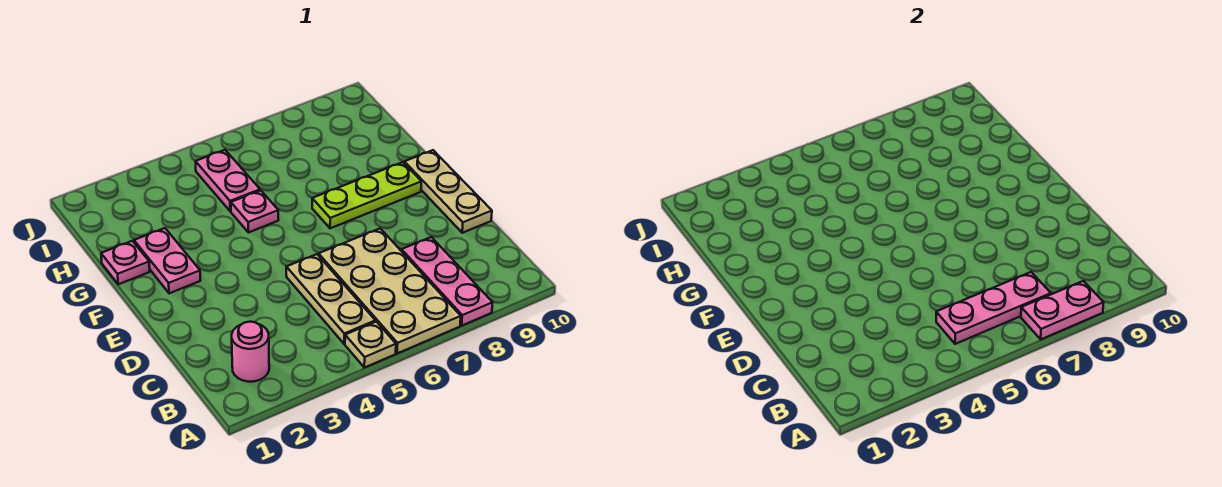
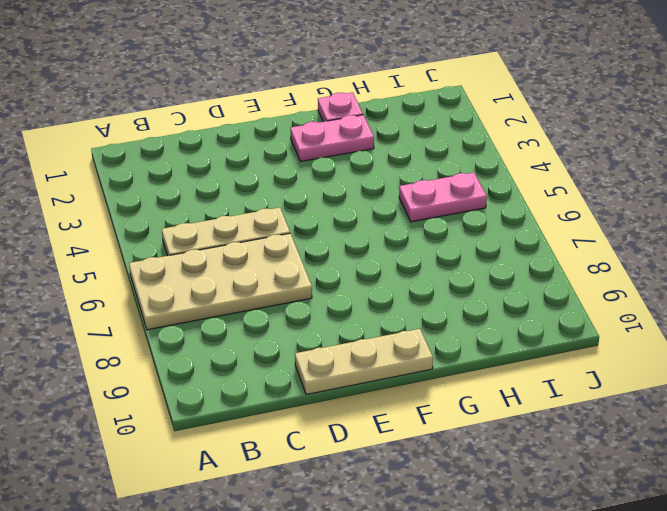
none -> tan plate A5 level 1
none -> pink plate A8:C8 level 1
none -> pink round brick B2 level 1

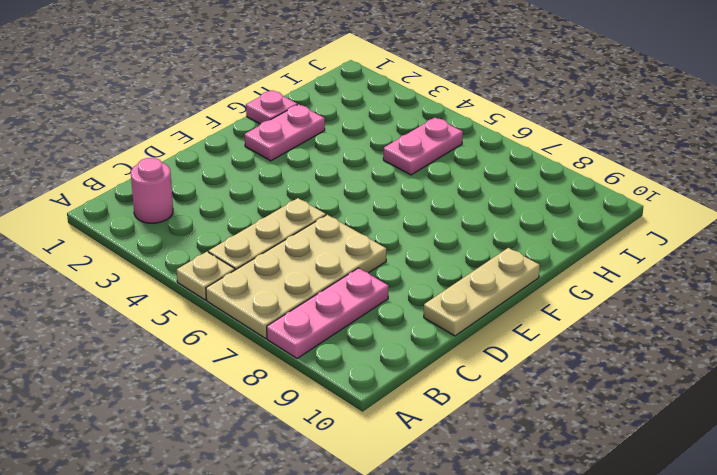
none -> lime plate F7:F9 level 1
none -> pink plate G5 level 1
none -> pink plate A7:A8 level 2

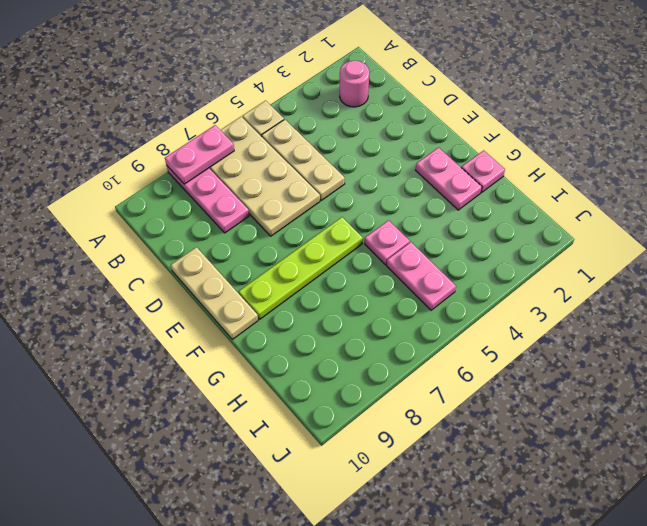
lime plate F6:F9 level 1 -> lime plate F7:F9 level 1
none -> pink plate B5:B7 level 2

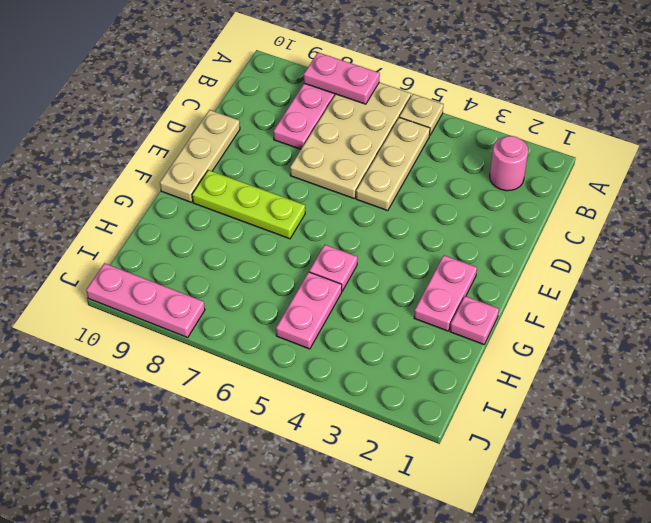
pink plate J8:J10 level 1 -> pink plate B5:B7 level 2

